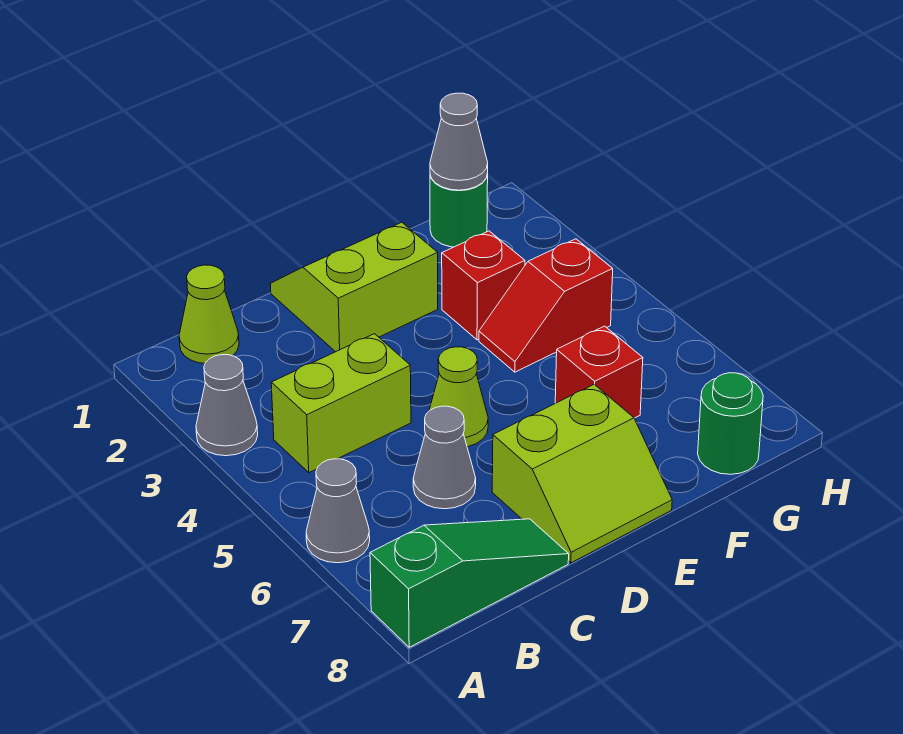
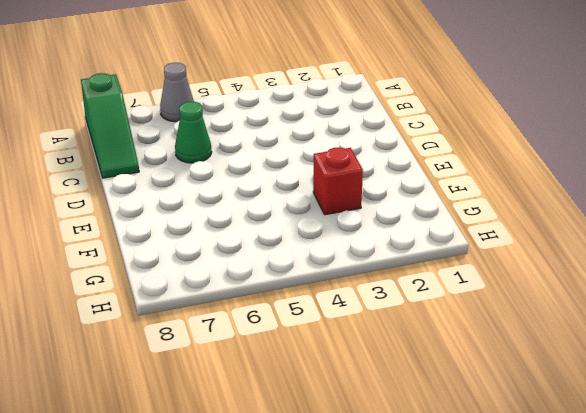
green cone C6 level 1 -> grey cone C6 level 1
none -> grey cone A3 level 1
none -> lime cone B1 level 1
none -> lime brick B4:C4 level 1

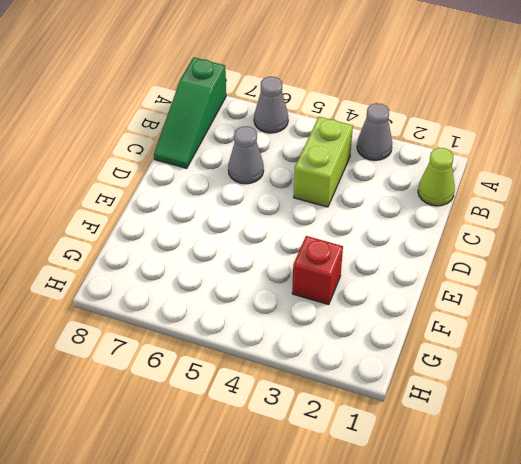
none -> lime slope D1:E2 level 1 top 2
none -> lime cone D5 level 1
none -> lime slope D7:E8 level 1 top 7

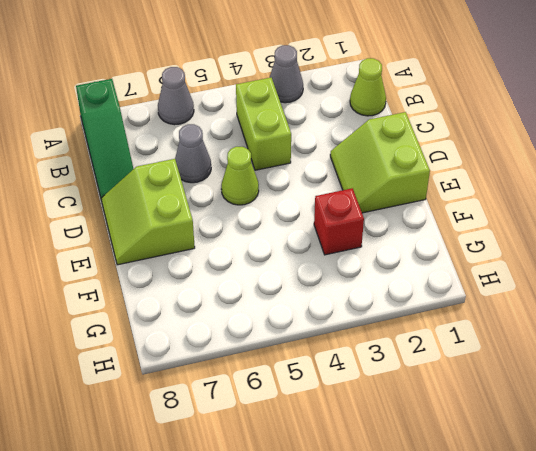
lime slope D1:E2 level 1 top 1 -> lime slope D1:E2 level 1 top 2
none -> red slope F4:G4 level 1 top G
none -> red brick F6 level 1
none -> green round brick G1 level 1

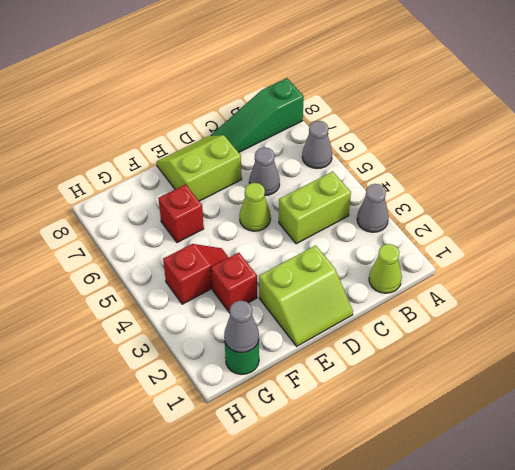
none -> green round brick G8 level 1

